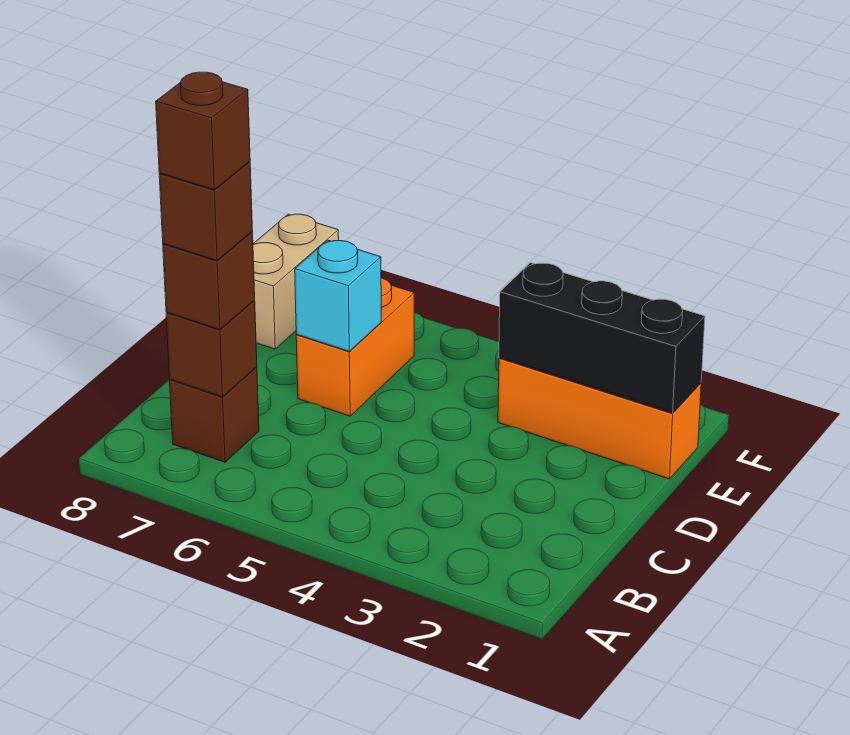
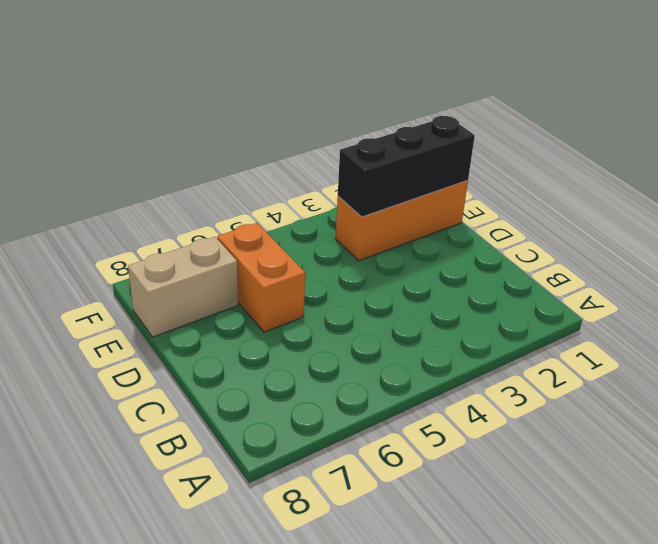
tan brick E7:E8 level 1 -> tan brick E8:F8 level 1
none -> brown brick B7 level 1
none -> brown brick B7 level 2

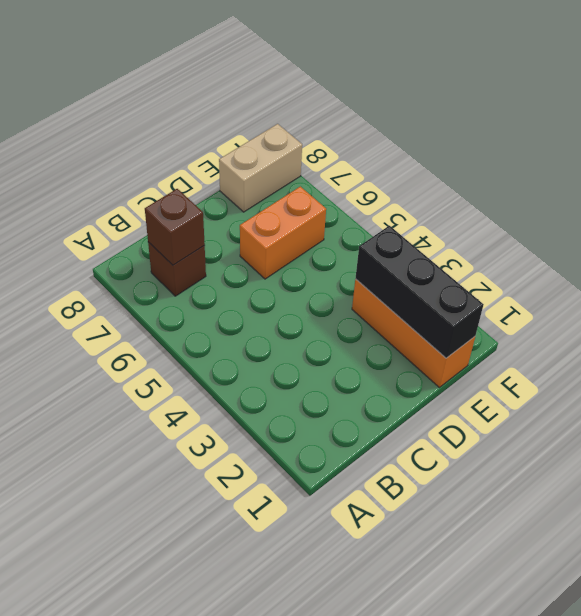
none -> cyan brick D6 level 2
none -> brown brick B7 level 3

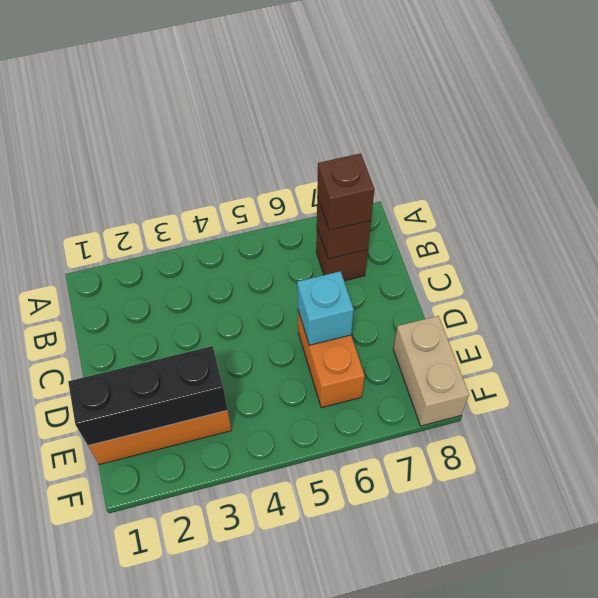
none -> brown brick B7 level 4
none -> brown brick B7 level 5

